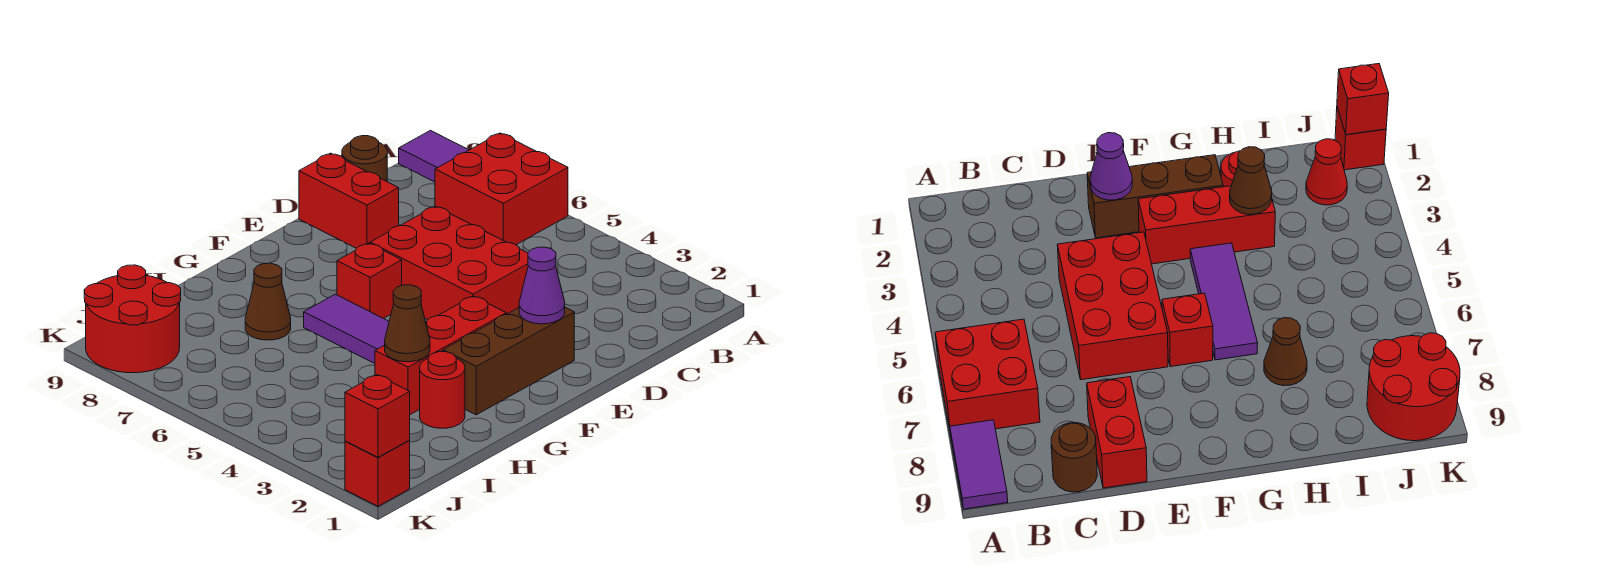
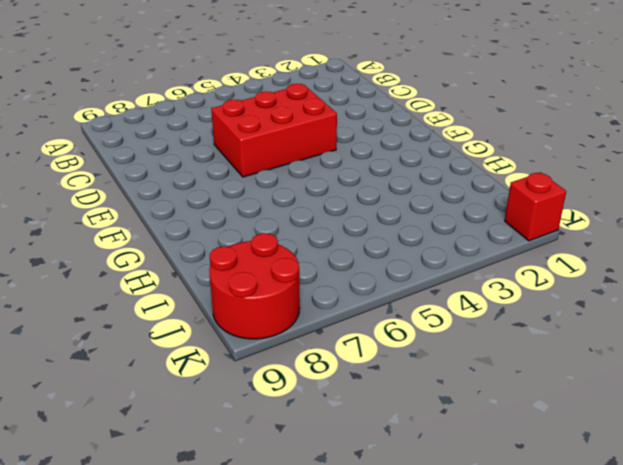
none -> red brick A6:B7 level 1
none -> purple tile A8:A9 level 1
none -> brown round brick C9 level 1

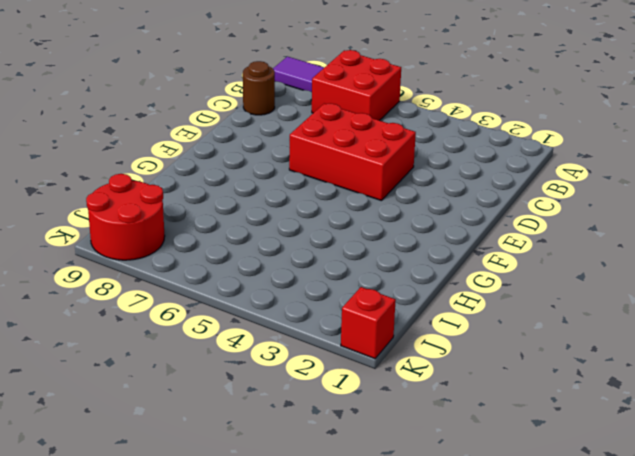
none -> red brick D8:D9 level 1
none -> brown brick E2:G2 level 1
none -> red brick F3:H3 level 1

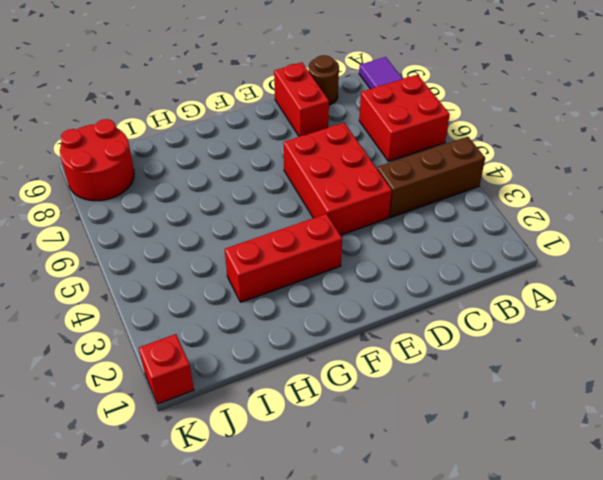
brown brick A4:C4 level 1 -> brown brick E2:G2 level 1
none -> red brick F6 level 1
none -> purple tile G4:G6 level 1
none -> red round brick H2 level 1

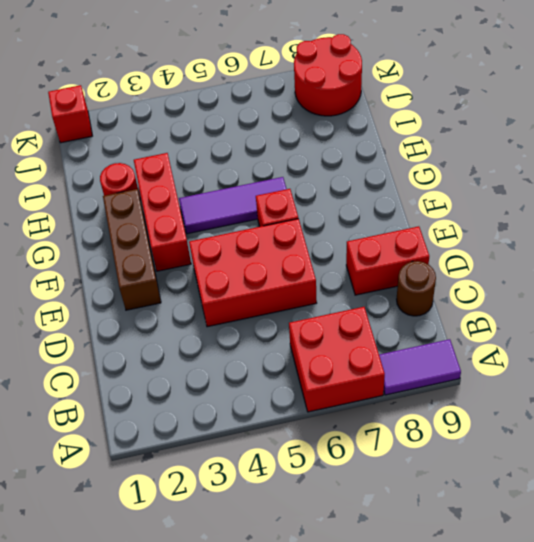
none -> brown cone H7 level 1
none -> red cone J2 level 1
none -> purple cone E2 level 2

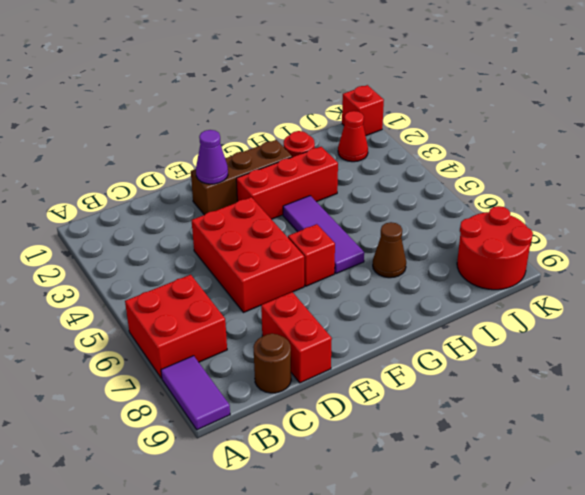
none -> brown cone H3 level 2
none -> red brick K1 level 2

